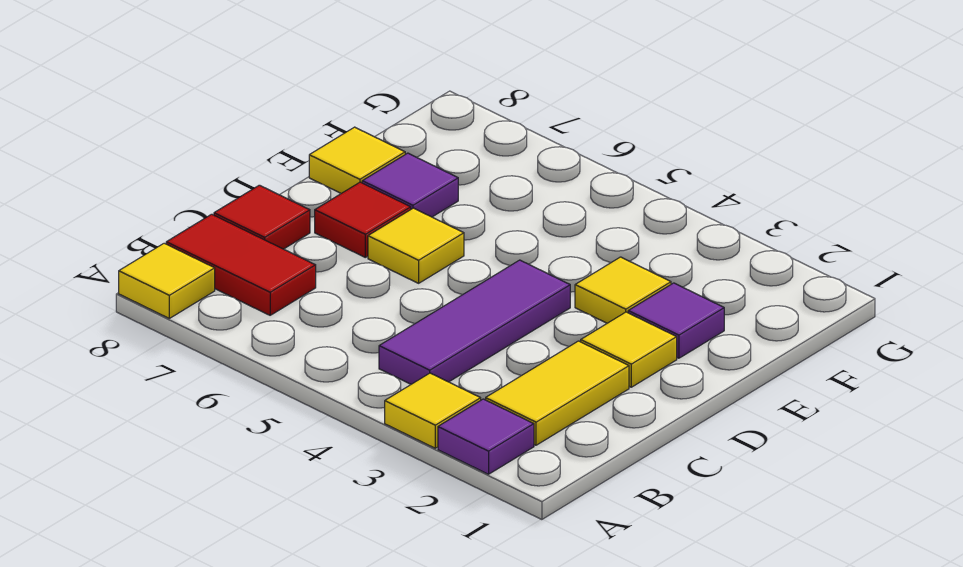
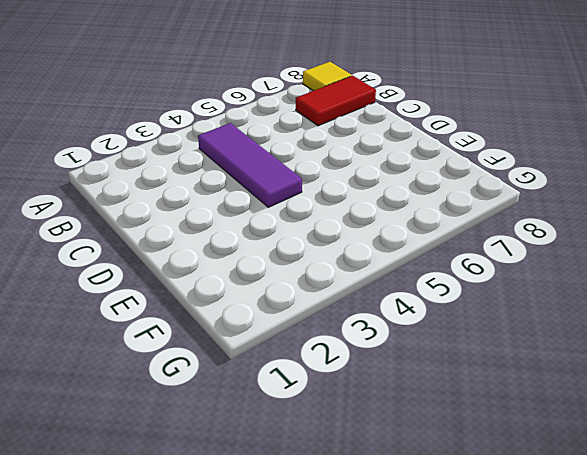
none -> purple tile A2 level 1
none -> yellow tile A3 level 1
none -> yellow tile B2:C2 level 1

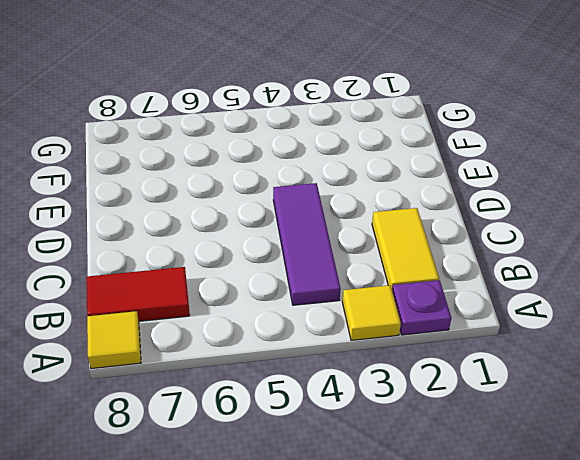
purple plate A2 level 1 -> purple tile A2 level 1
none -> red tile C8 level 1
none -> yellow tile D2 level 1
none -> yellow tile D6 level 1

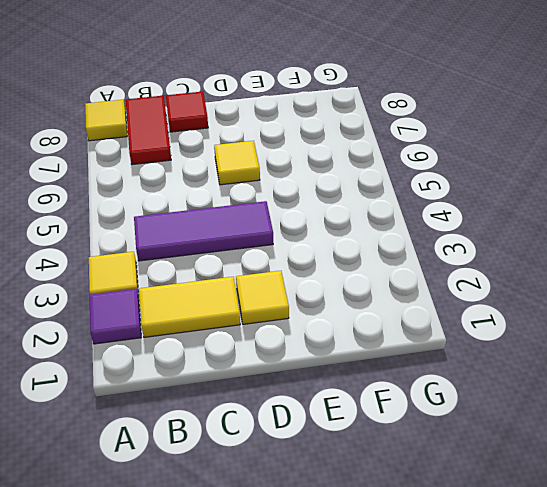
none -> red tile D7 level 1
none -> purple tile E2 level 1
none -> yellow tile E3 level 1

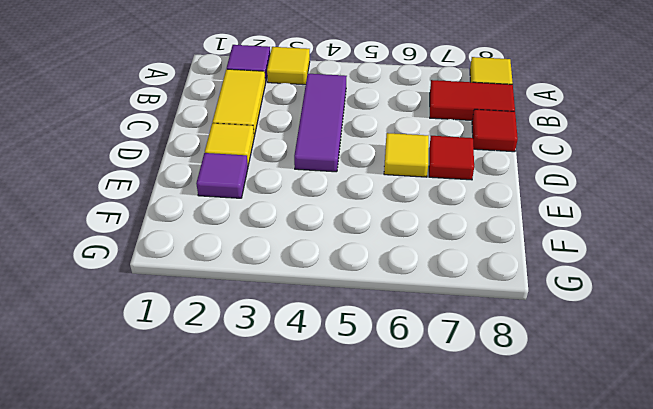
none -> yellow tile E3 level 1
none -> purple tile E7 level 1
none -> yellow tile E8 level 1

